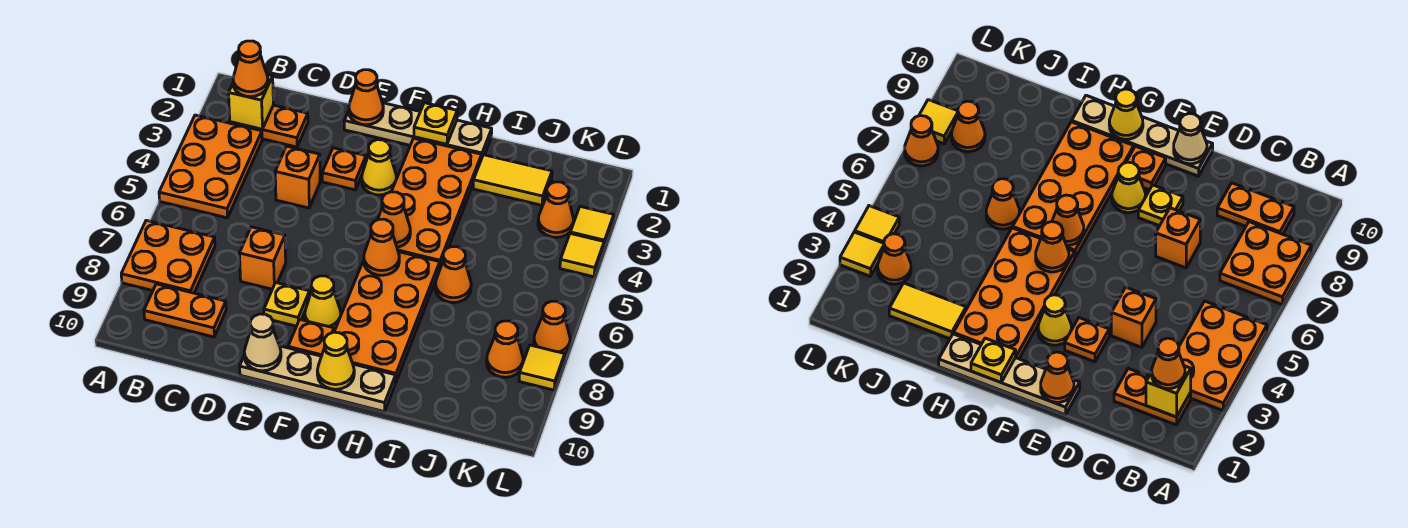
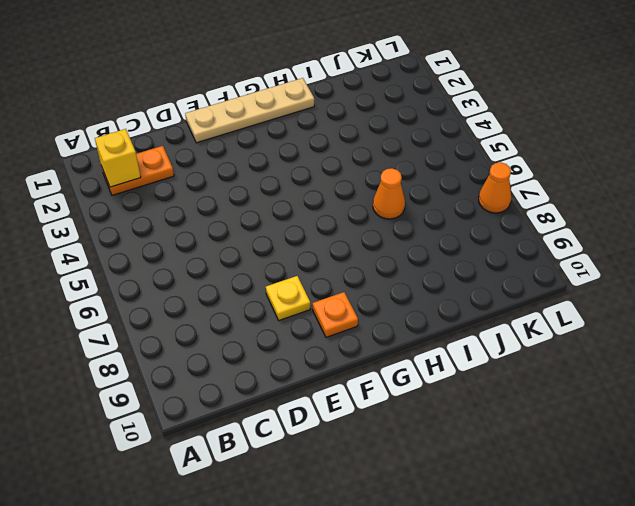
none -> orange plate A3:B5 level 1
none -> orange plate A7:B8 level 1
none -> orange plate B9:C9 level 1
none -> orange brick D4 level 1

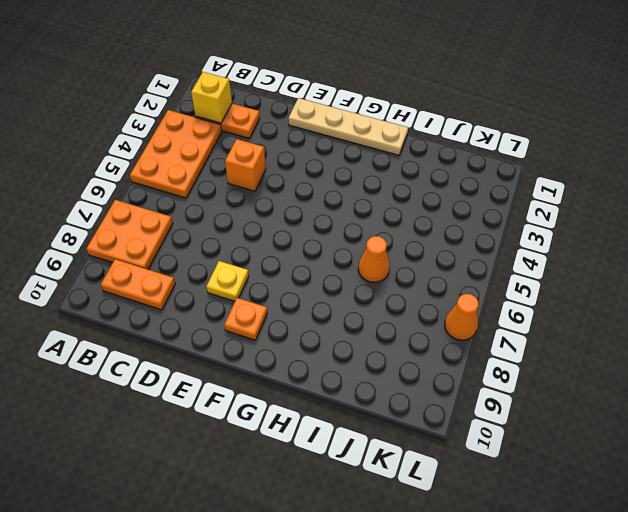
none -> orange brick D7 level 1
none -> orange plate E3 level 1
none -> tan plate E10:H10 level 1
none -> yellow cone F3 level 1

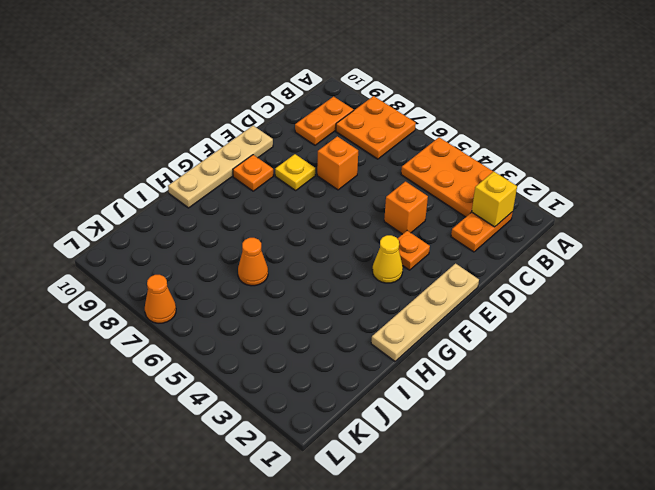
none -> yellow cone F8 level 1
none -> orange plate G2:H5 level 1
none -> orange plate G6:H9 level 1
none -> yellow tile I2:J2 level 1

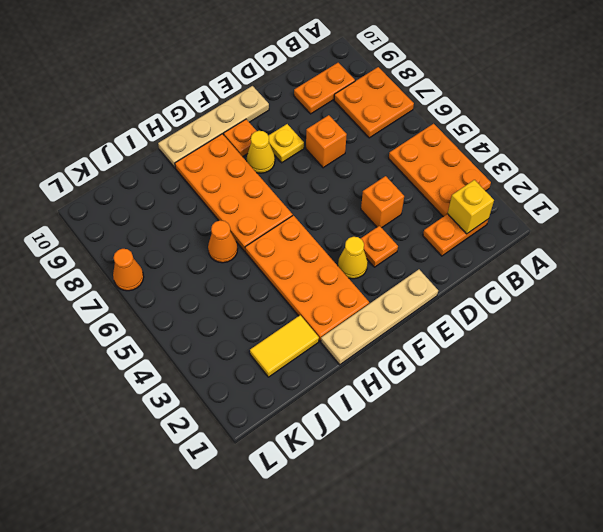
none -> orange cone K3 level 1
none -> orange cone K8 level 1
none -> yellow tile L3 level 1
none -> yellow tile L4 level 1

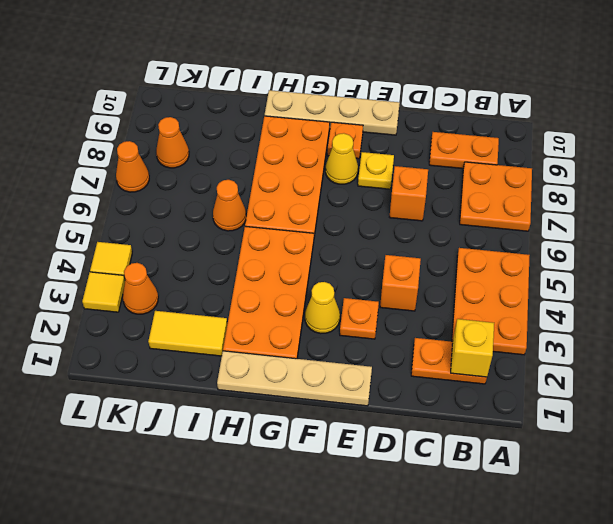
none -> yellow tile L8 level 1
none -> orange cone E1 level 2
none -> tan cone E10 level 2
none -> yellow plate G1 level 2

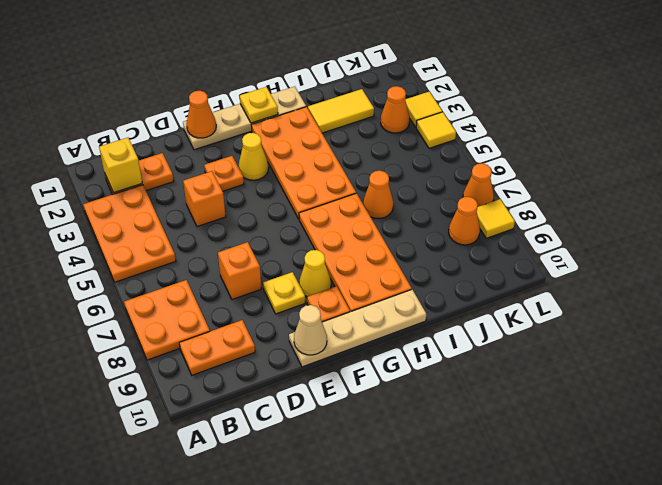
none -> orange cone G5 level 2
none -> orange cone G6 level 2
none -> yellow cone G10 level 2
none -> orange cone B2 level 3

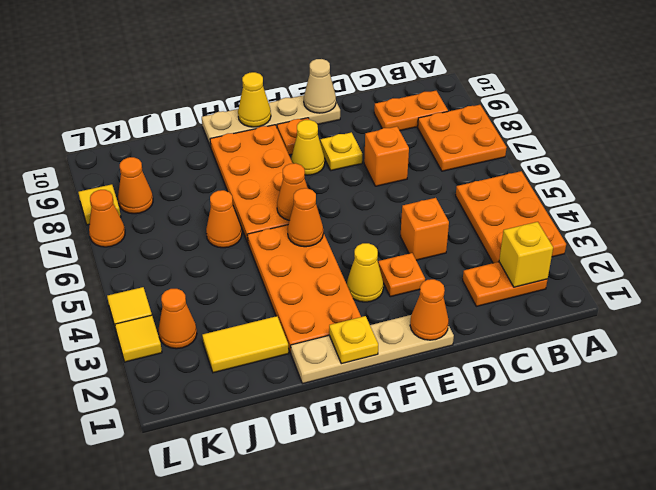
none -> orange cone B2 level 3

